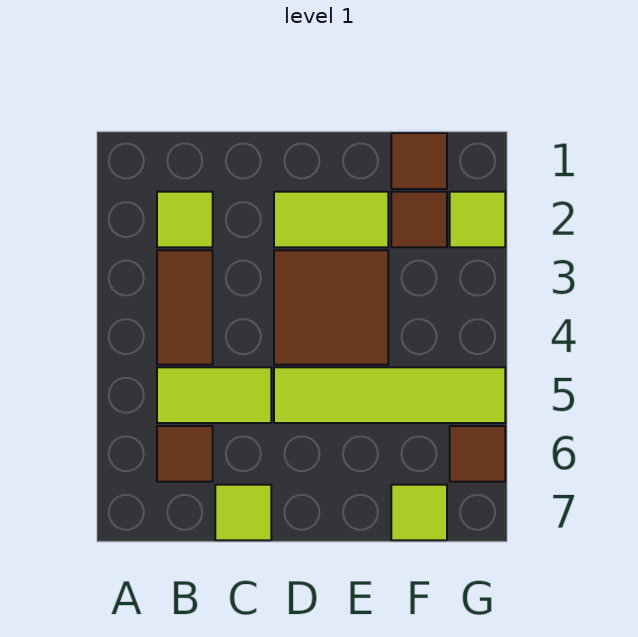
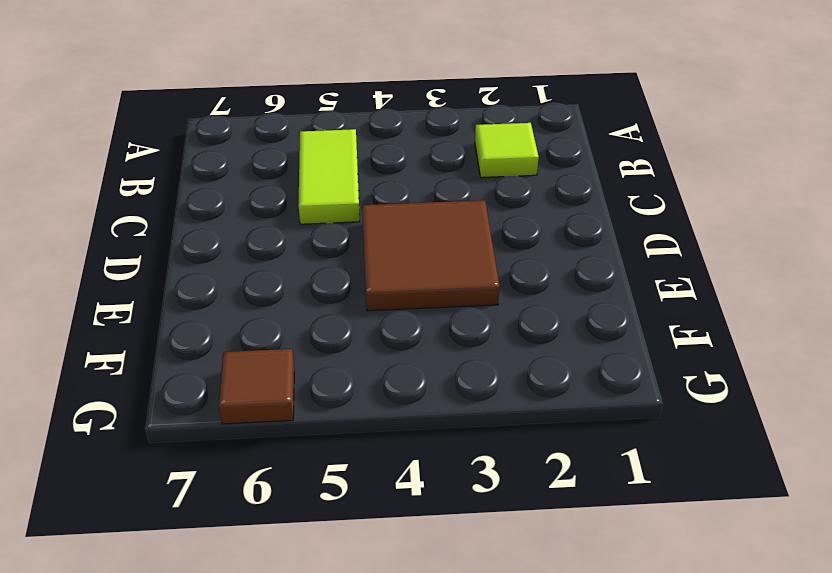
none -> brown tile B3:B4 level 1
none -> brown tile B6 level 1
none -> lime tile C7 level 1

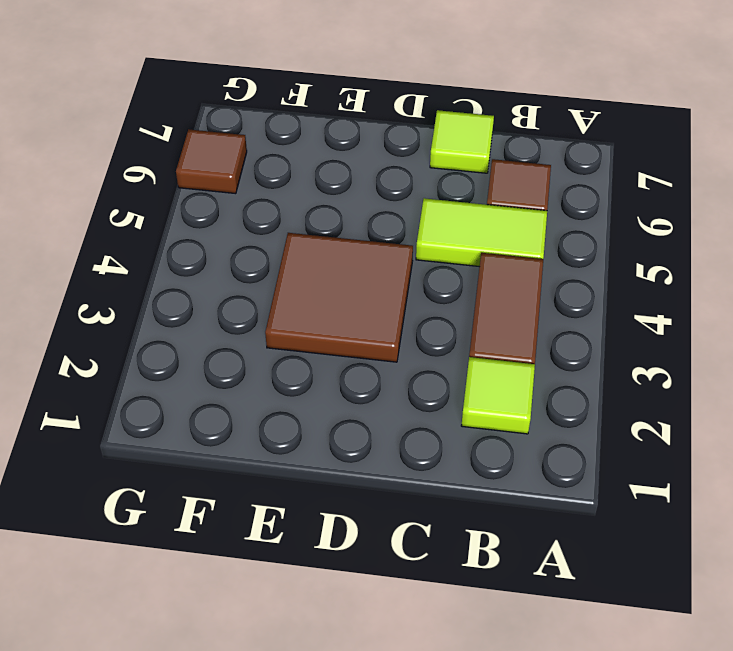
none -> lime tile D2:E2 level 1
none -> lime tile D5:G5 level 1
none -> brown tile F1 level 1

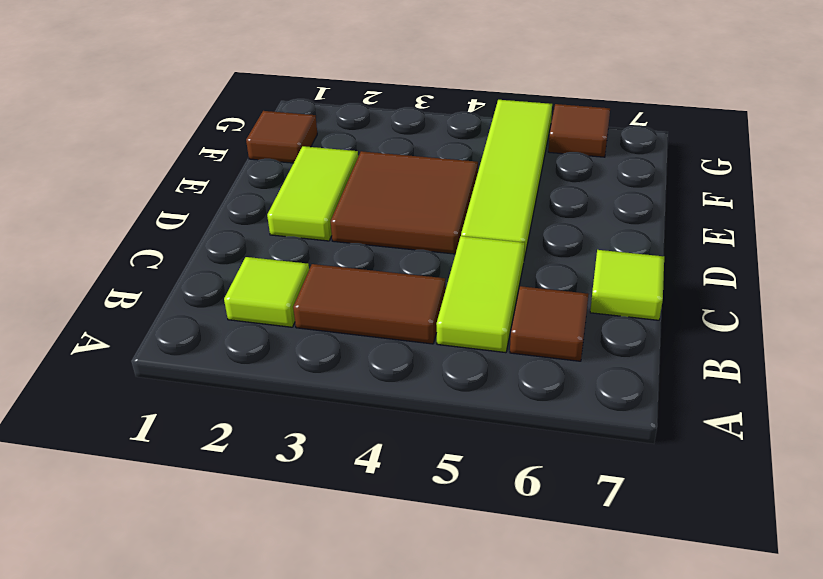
none -> brown tile F2 level 1
none -> lime tile F7 level 1
none -> lime tile G2 level 1

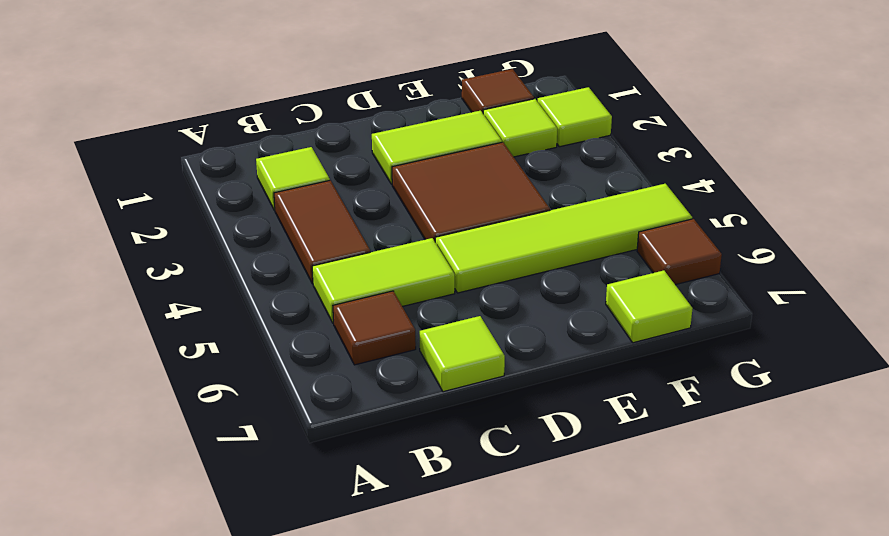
lime tile F2 level 1 -> brown tile F2 level 1

